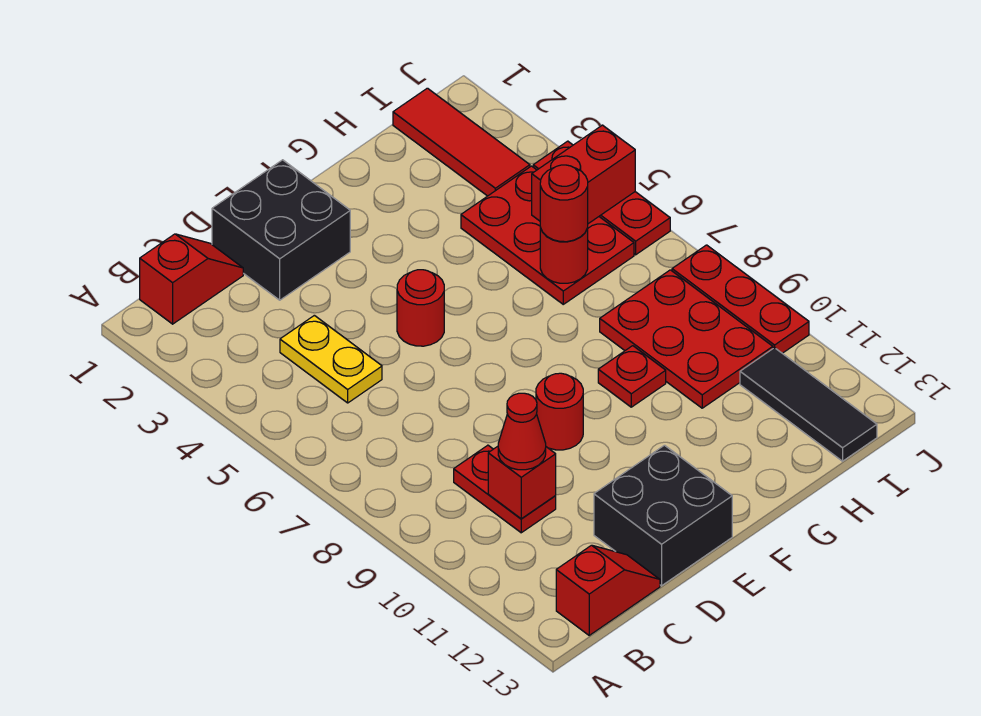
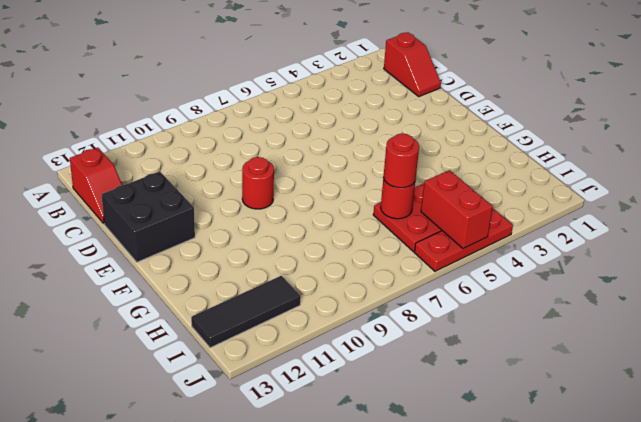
none -> yellow plate C4:C5 level 1
none -> red plate C9:C10 level 1
none -> black brick D1:E2 level 1

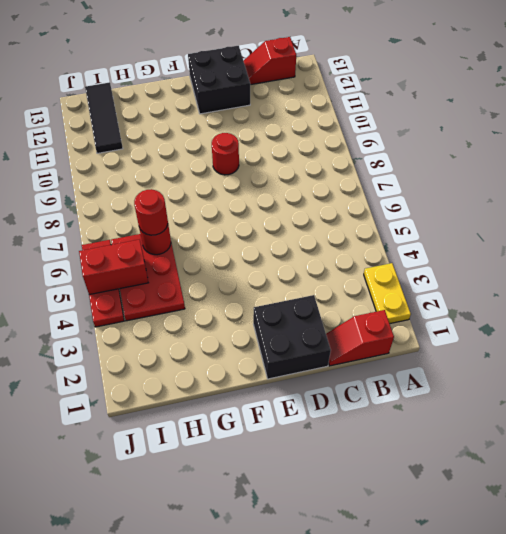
yellow plate A2:A3 level 1 -> yellow plate C4:C5 level 1
none -> red plate C9:C10 level 1
none -> red round brick E5 level 1
none -> red plate G9 level 1

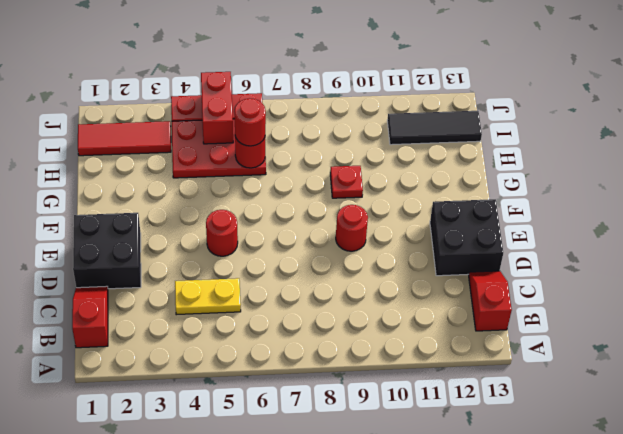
none -> red plate C9:C10 level 1
none -> red plate H8:I10 level 1
none -> red plate J8:J10 level 1

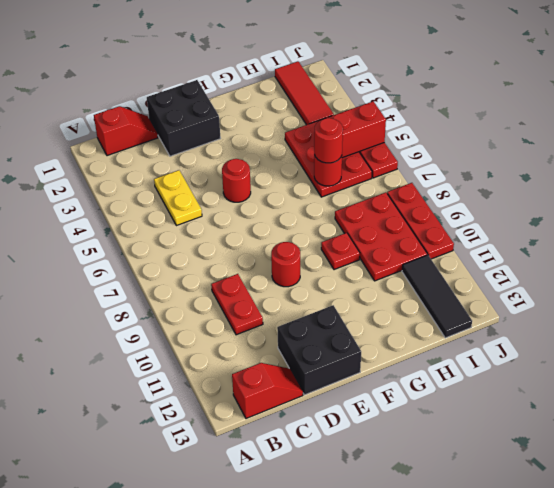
none -> red brick C10 level 2
none -> red cone C10 level 3

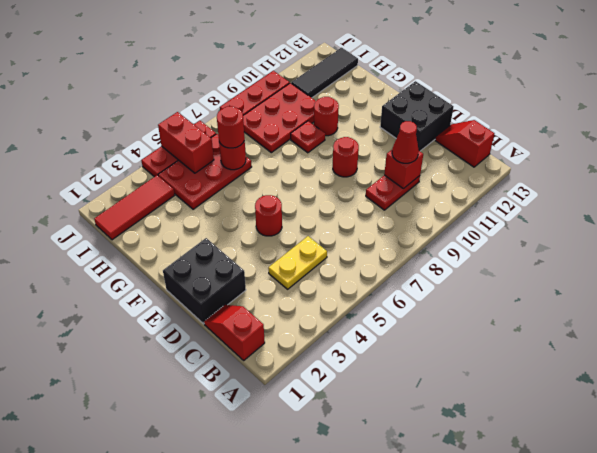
red round brick G10 level 1 -> none

